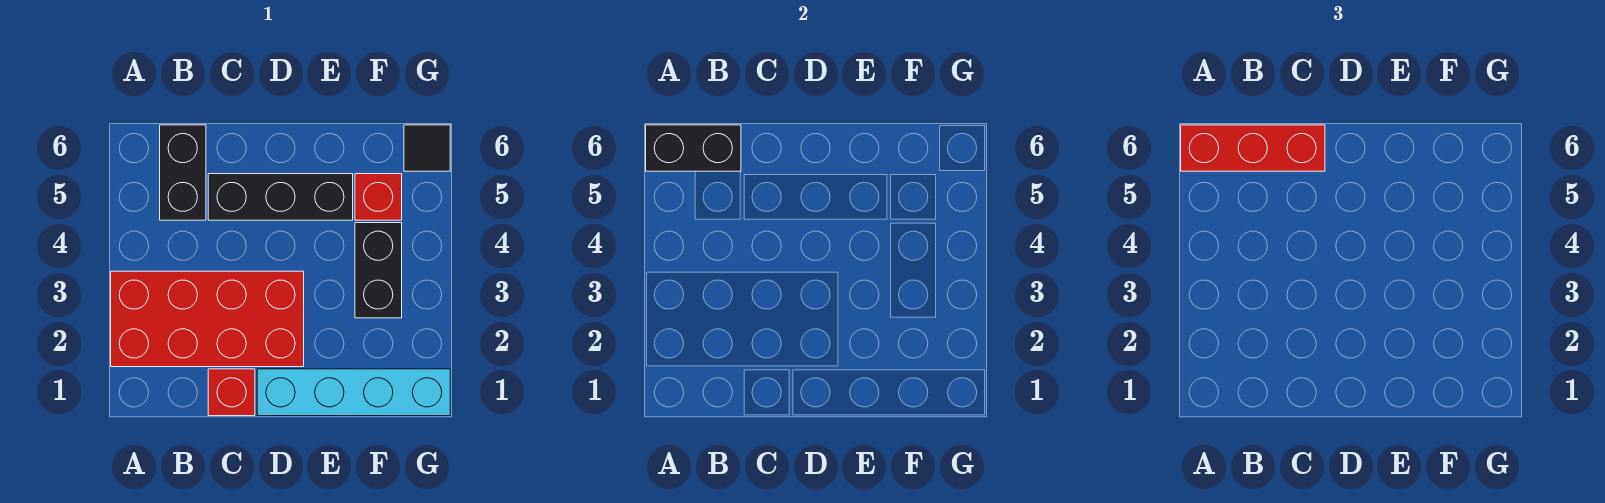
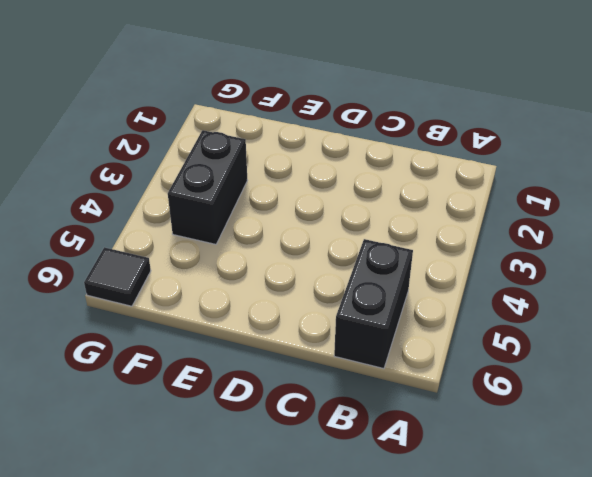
none -> red brick A2:D3 level 1
none -> red brick C1 level 1

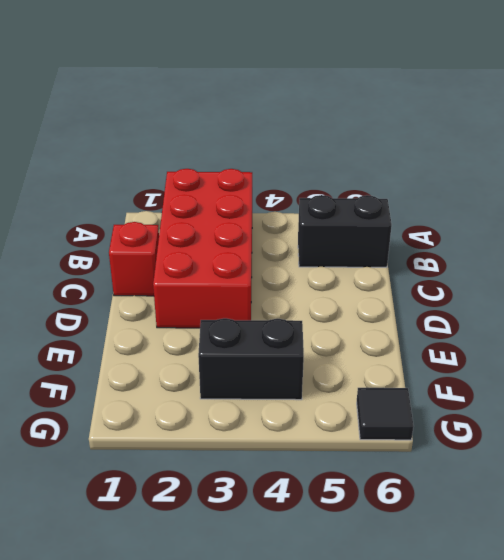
none -> black brick C5:E5 level 1
none -> cyan brick D1:G1 level 1

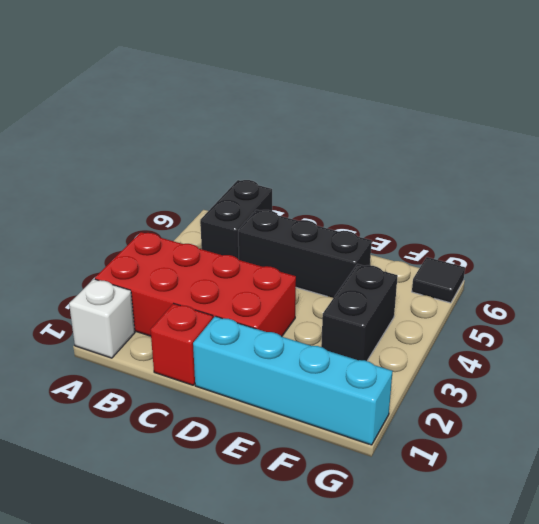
white brick A1 level 1 -> none
none -> red brick F5 level 1
none -> black brick A6:B6 level 2

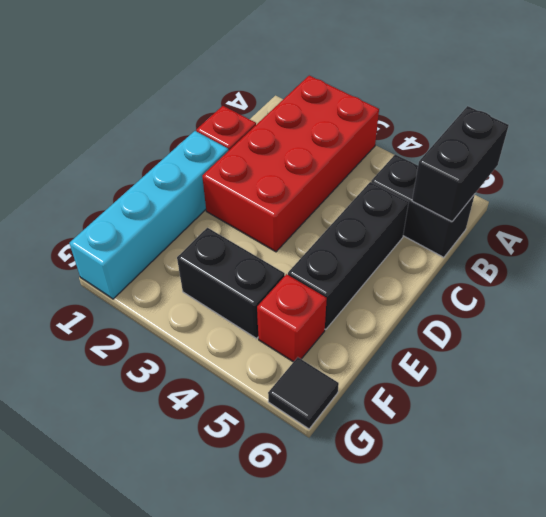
none -> red brick A6:C6 level 3

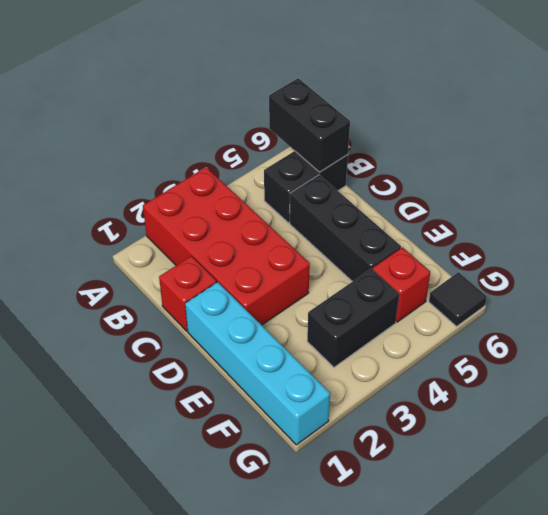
none -> red brick A6:C6 level 3

